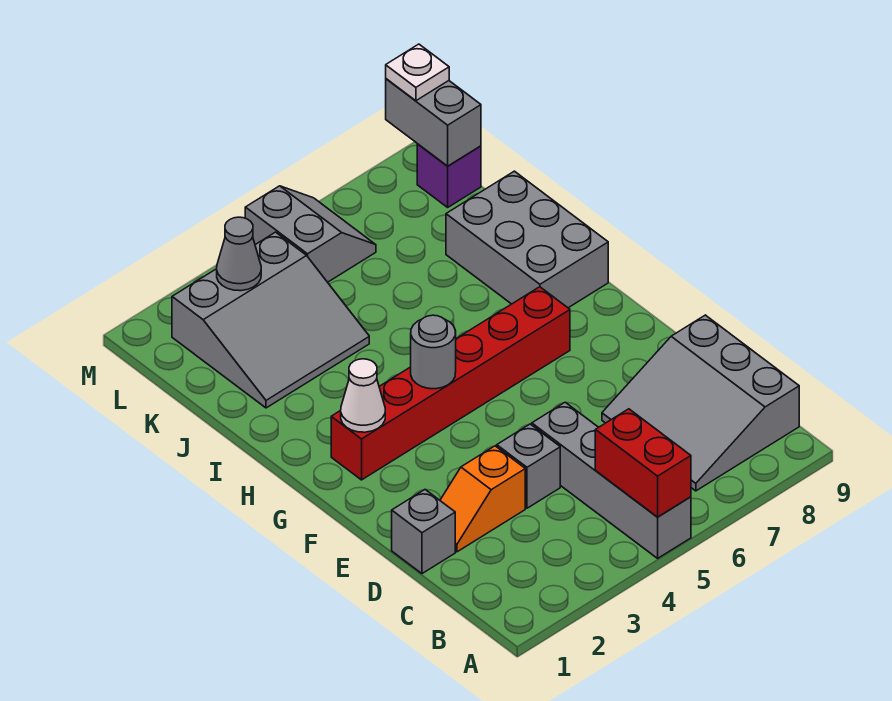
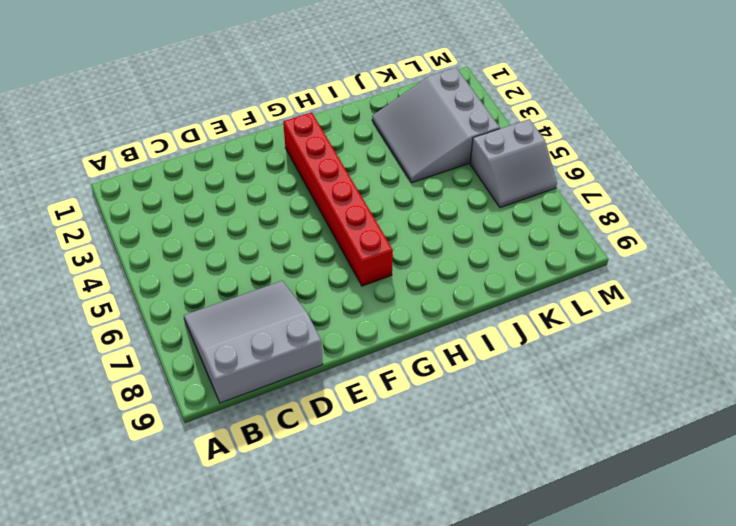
none -> grey brick A5:D5 level 1
none -> grey brick D1 level 1
none -> orange slope D2:D3 level 1 top 3

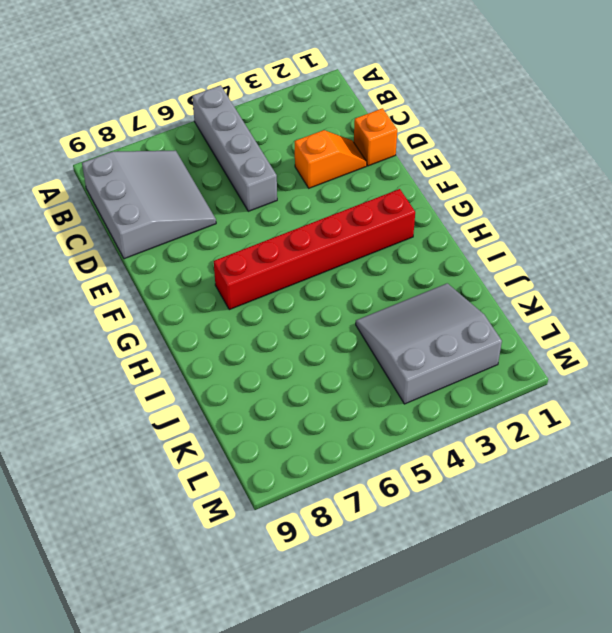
orange brick D1 level 1 -> grey brick D1 level 1
none -> grey brick D4 level 1
none -> grey brick H8:J9 level 1
none -> grey slope L5:M6 level 1 top 5

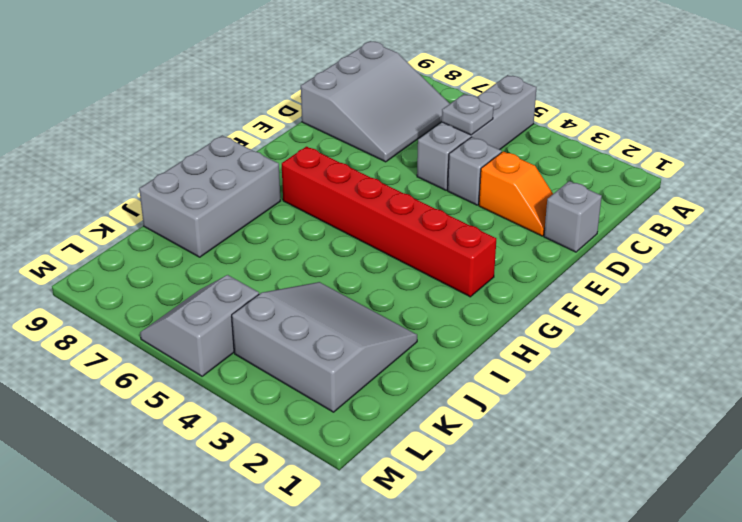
grey plate C5 level 2 -> none
none -> purple brick L9 level 1
none -> red brick A5:B5 level 2
none -> white cone G2 level 2

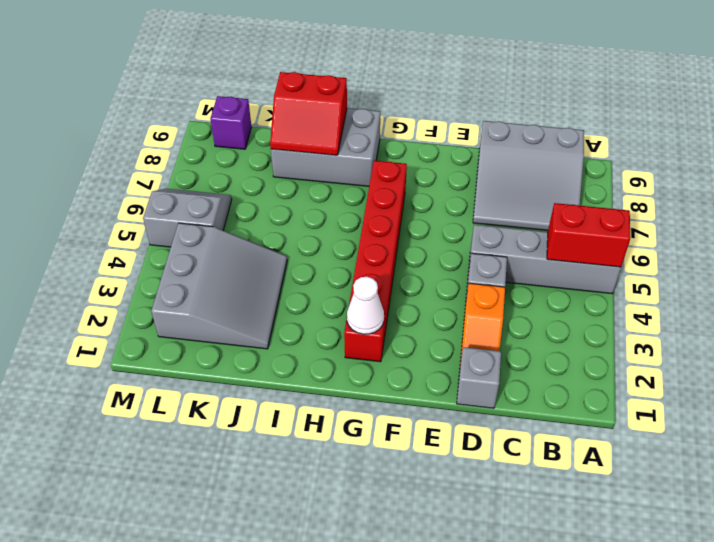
red slope I8:J9 level 2 top 9 -> none
none -> grey round brick G4 level 2
none -> grey cone L3 level 2
none -> grey brick L9:M9 level 2

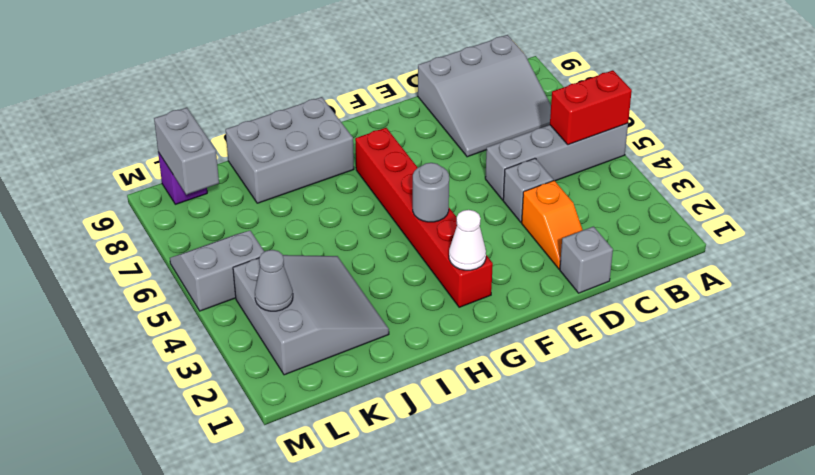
grey brick L8:L9 level 2 -> grey brick L9:M9 level 2
none -> white plate M9 level 3

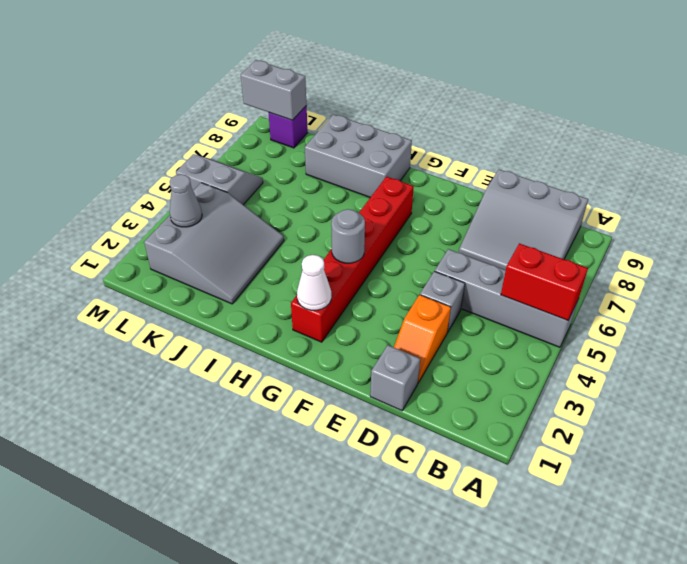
none -> white plate M9 level 3

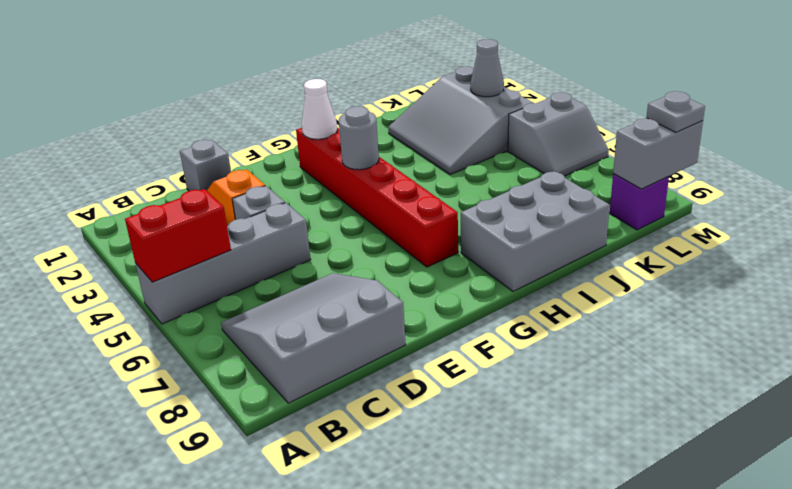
grey plate M9 level 3 -> white plate M9 level 3

